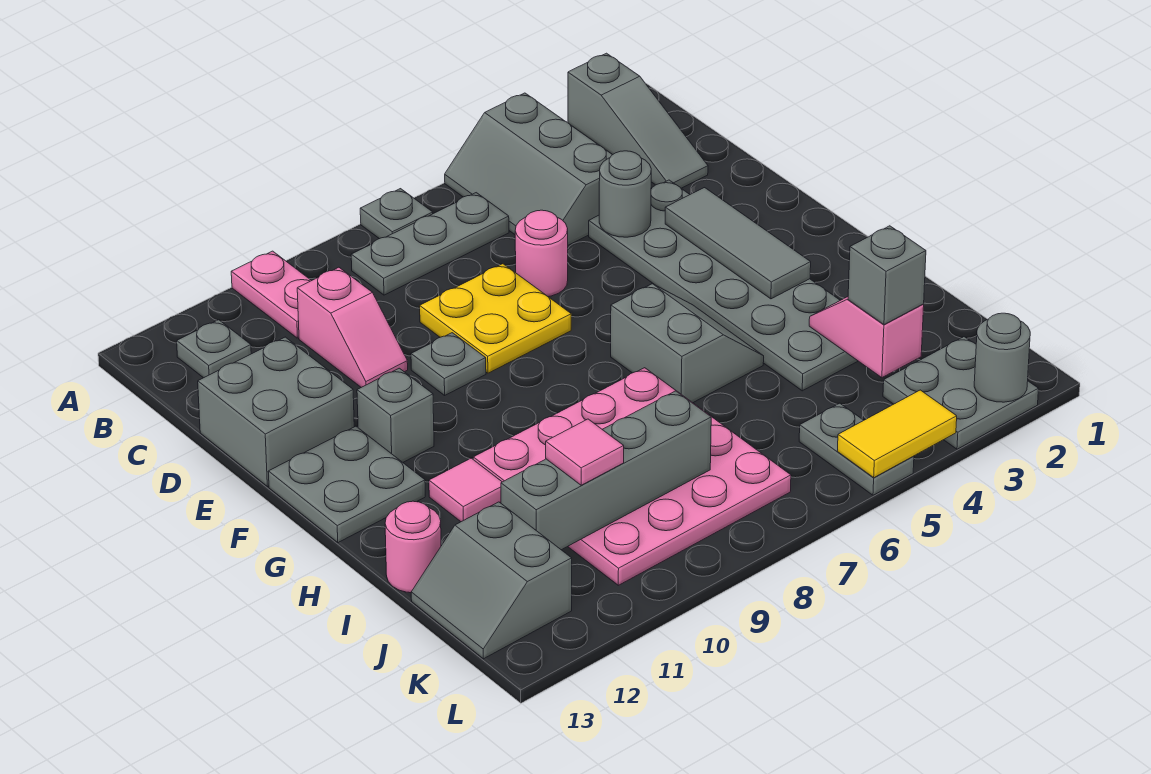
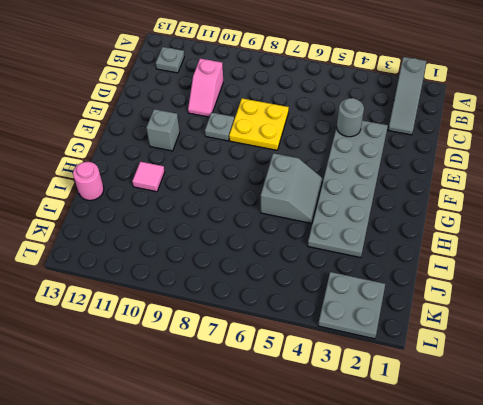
none -> grey slope A4:C5 level 1 top 4
none -> grey plate A7 level 1
none -> pink plate A10:B10 level 1

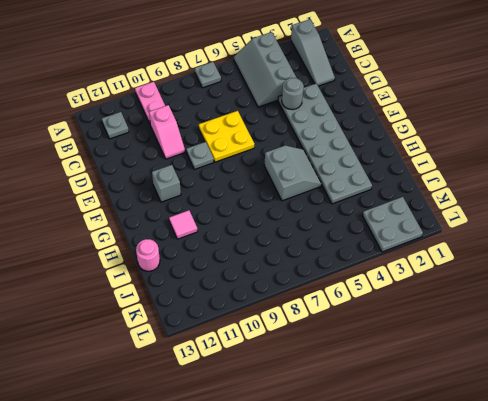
none -> grey plate B6:B8 level 1
none -> pink round brick D6 level 1
none -> grey brick D12:E13 level 1

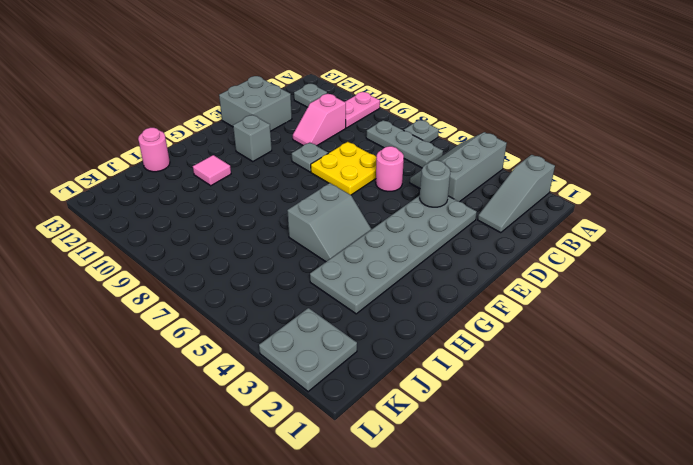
none -> grey plate F12:G13 level 1
none -> pink plate H7:K10 level 1
none -> grey slope J12:K13 level 1 top 12

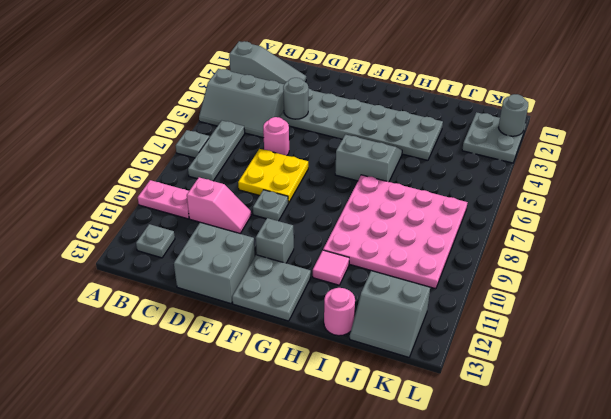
none -> grey plate K5:L5 level 1
none -> grey tile E3:G3 level 2
none -> pink slope I3:J3 level 2 top J

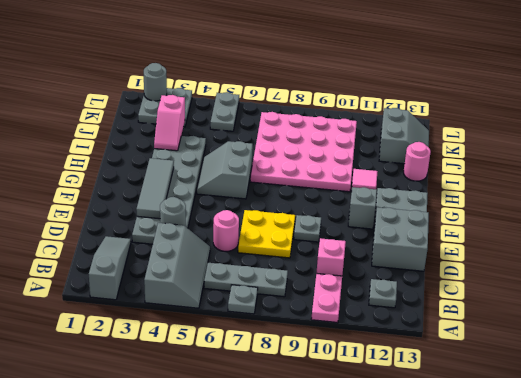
none -> grey brick J8:J11 level 2
none -> yellow tile L4:L5 level 2
none -> grey brick J3 level 3

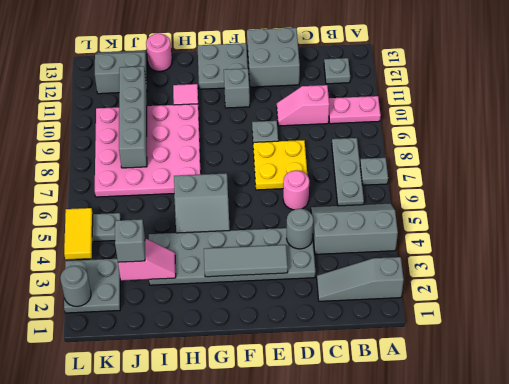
none -> pink tile J10 level 3

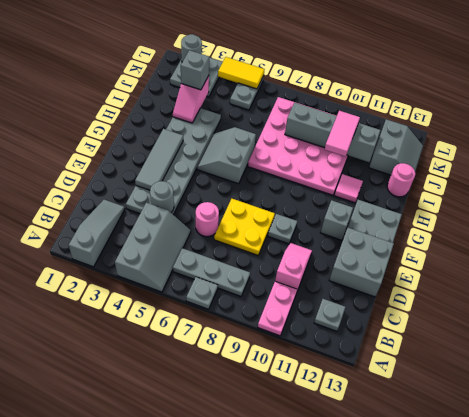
pink tile I10:J10 level 3 -> pink tile J10 level 3

